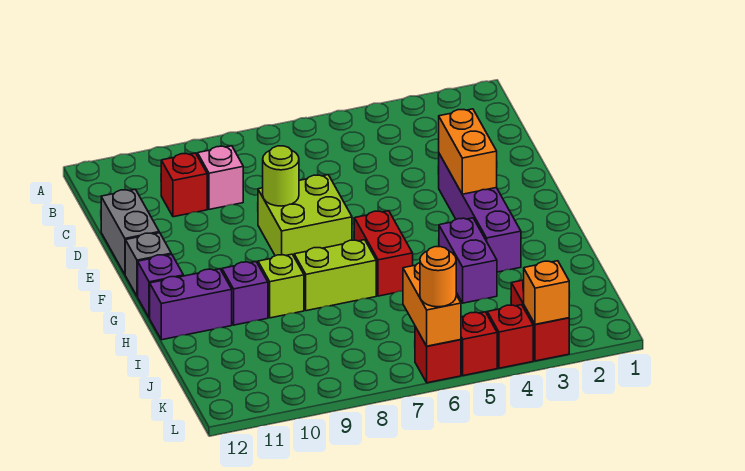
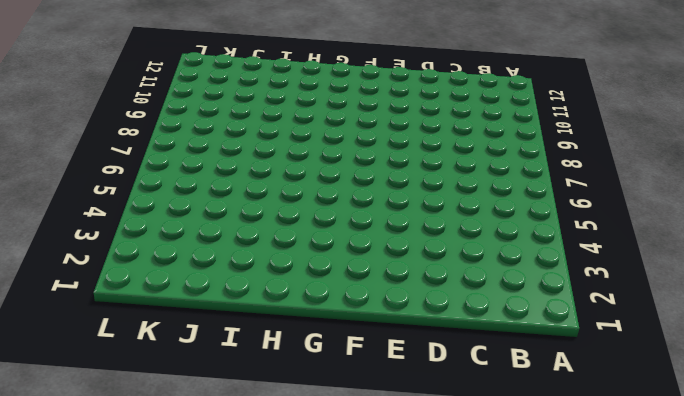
none -> pink brick C9 level 1
none -> red brick C10 level 1
none -> grey brick D12:E12 level 1

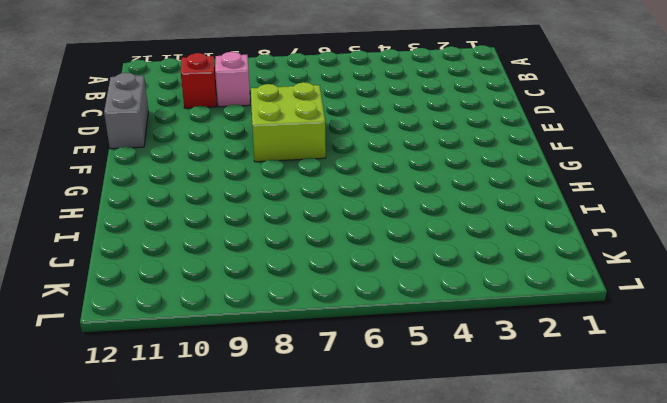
none -> purple brick E3:H3 level 1
none -> grey brick F12 level 1
none -> red brick G6:H6 level 1

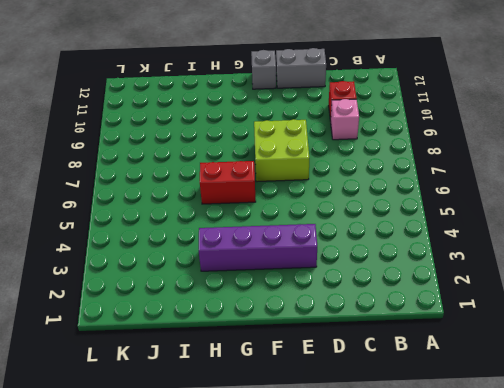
none -> purple brick G12 level 1
none -> purple brick H4:I4 level 1
none -> lime brick H7:H8 level 1

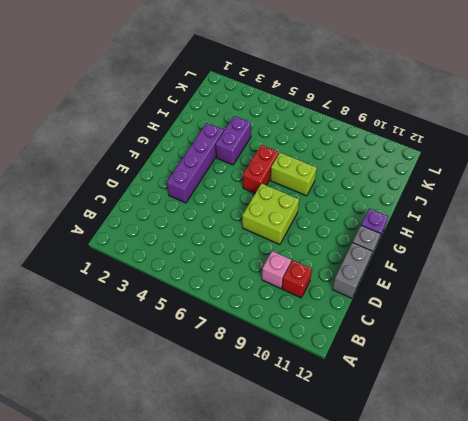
none -> lime brick H9 level 1
none -> purple brick H10 level 1
none -> purple brick H11:H12 level 1

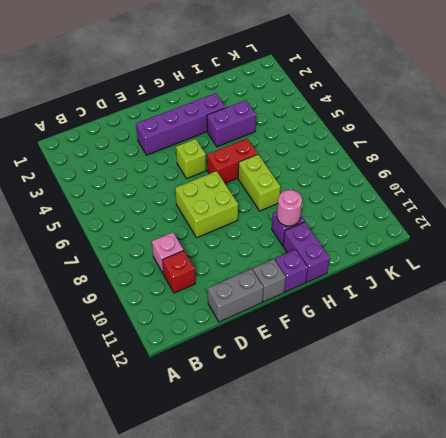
lime brick F5 level 1 -> lime brick H9 level 1
pink round brick H10 level 2 -> none
none -> red brick K3:L3 level 1
none -> red brick L4 level 1
none -> red brick L5 level 1

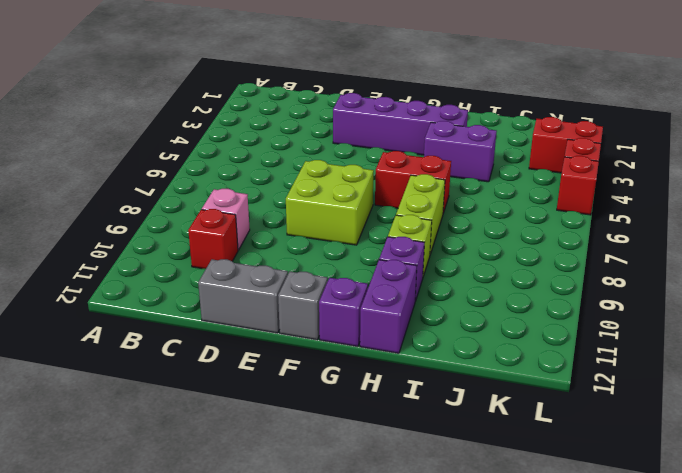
none -> red brick L6 level 1
none -> orange brick E3:F3 level 2
none -> lime round brick E8 level 2

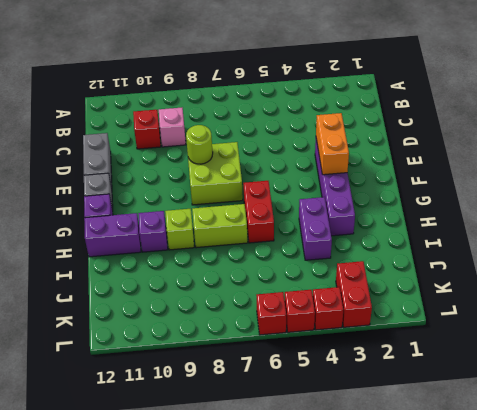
none -> orange brick K6:L6 level 2
none -> orange brick L3 level 2
none -> orange round brick L6 level 3

